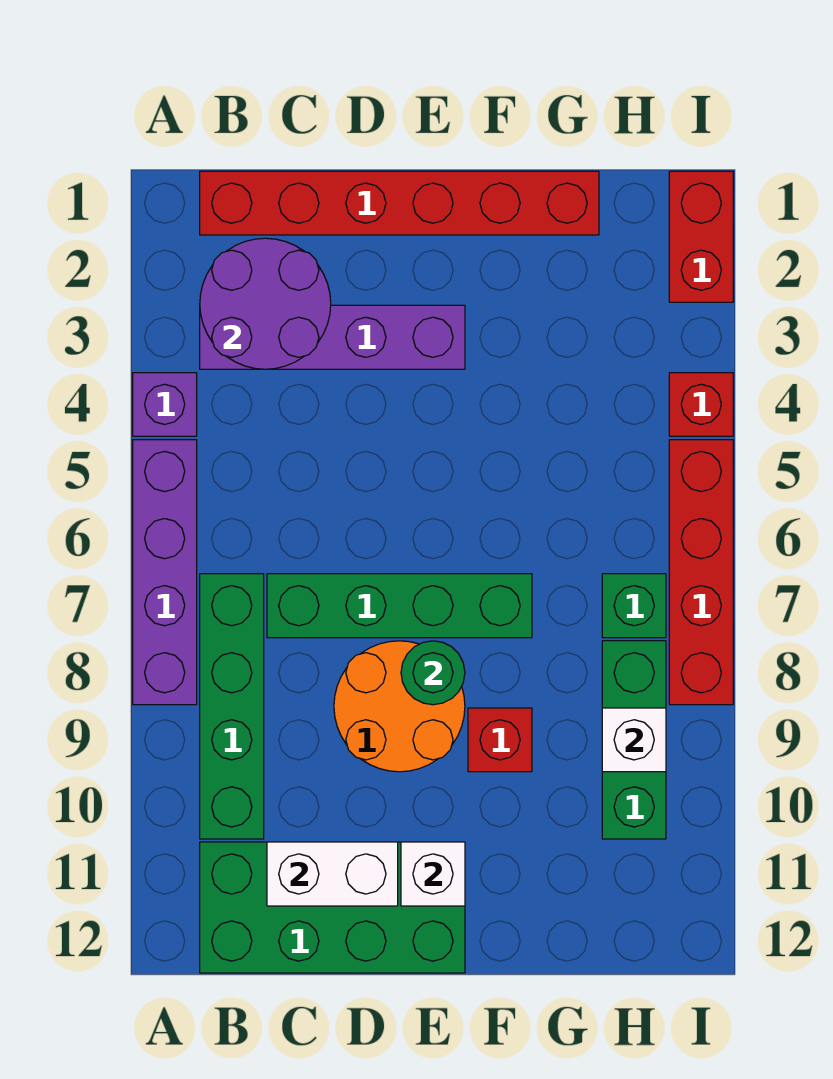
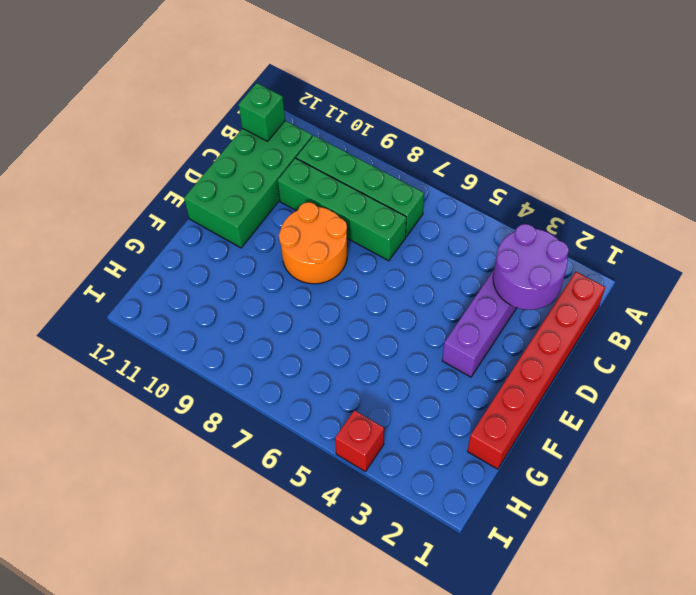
green brick B12 level 2 -> green brick H7 level 1
green brick C7:C10 level 1 -> green brick C7:F7 level 1
none -> purple brick A4 level 1
none -> purple brick A5:A8 level 1
none -> red brick F9 level 1

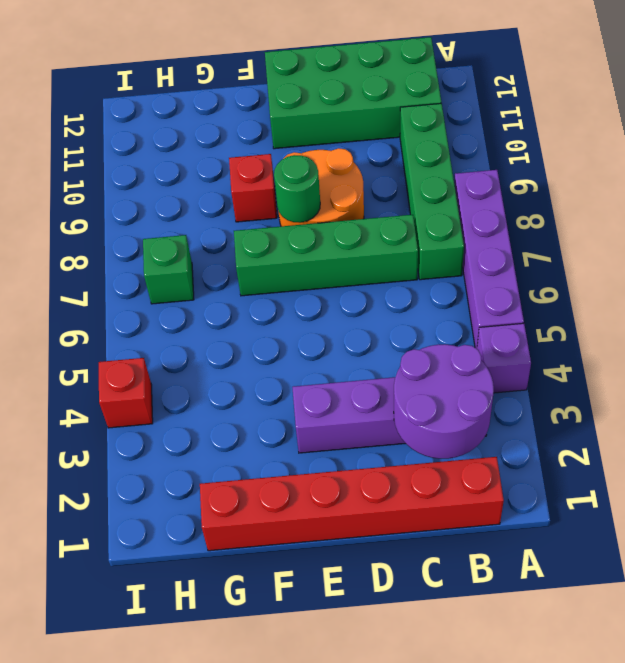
none -> green brick H8:H10 level 1
none -> red brick I1:I2 level 1
none -> red brick I5:I8 level 1

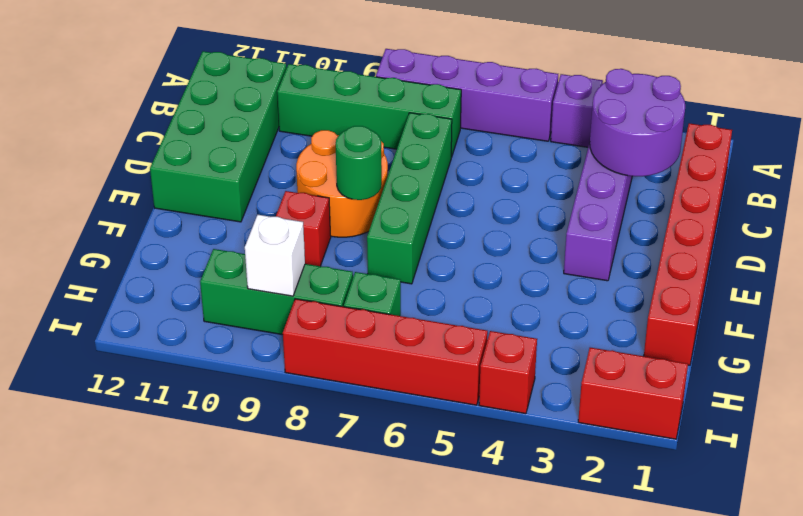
none -> white brick C11:D11 level 2
none -> white brick E11 level 2

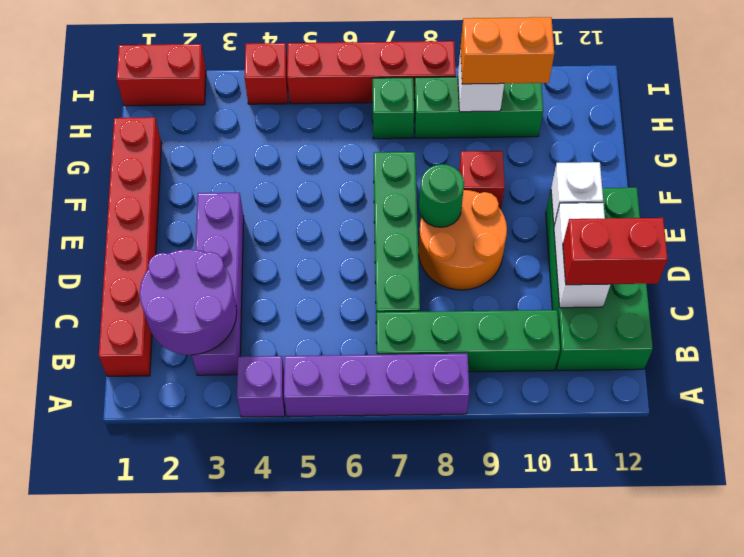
red brick C11:C12 level 3 -> none
orange brick H9:H10 level 3 -> none

